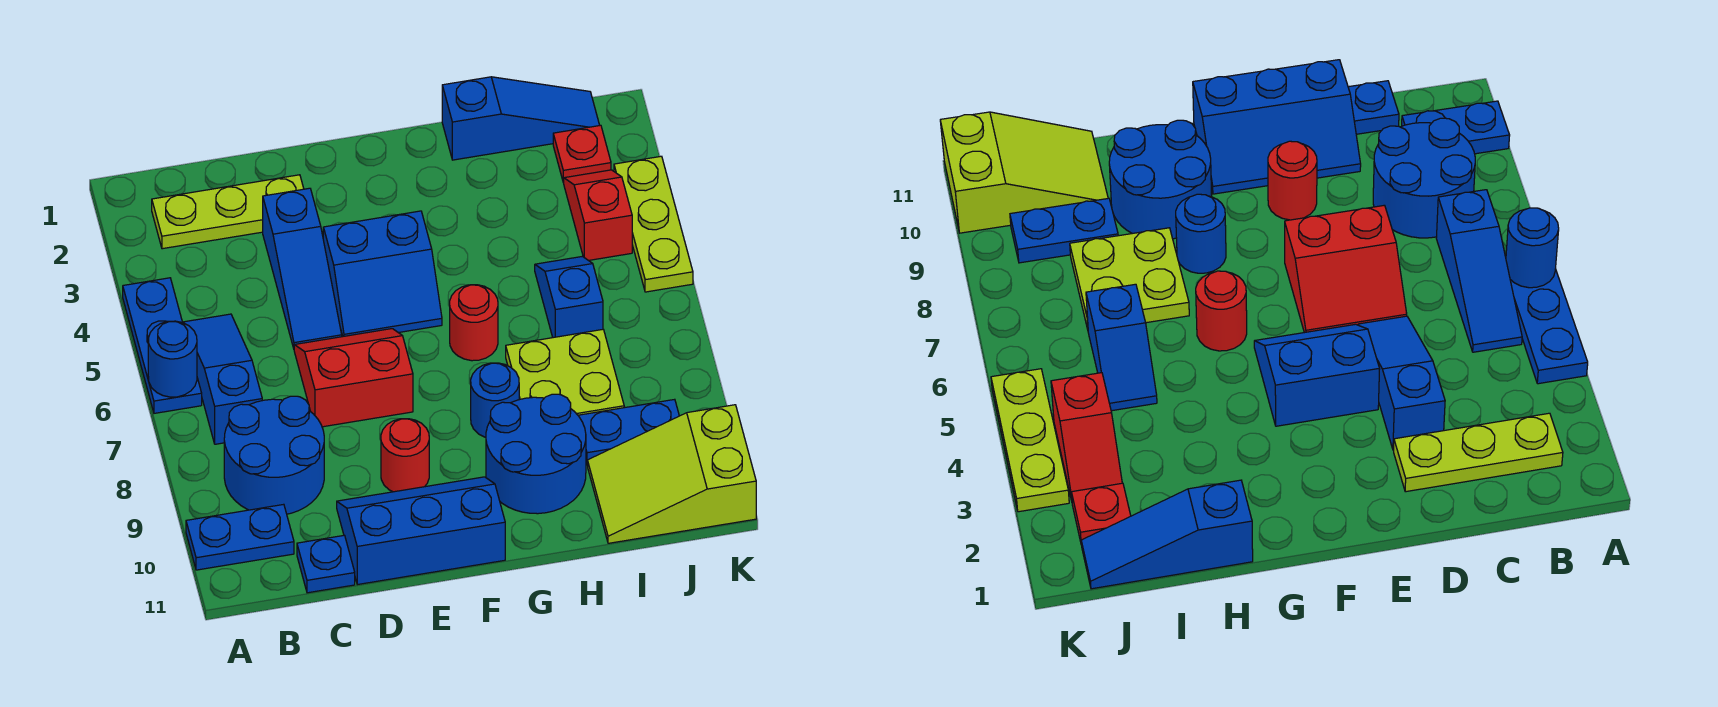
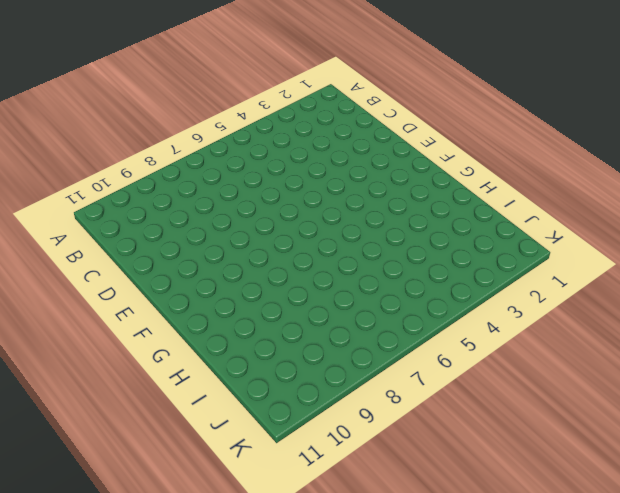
none -> blue plate A4:A6 level 1
none -> blue plate A10:B10 level 1
none -> lime plate B2:D2 level 1

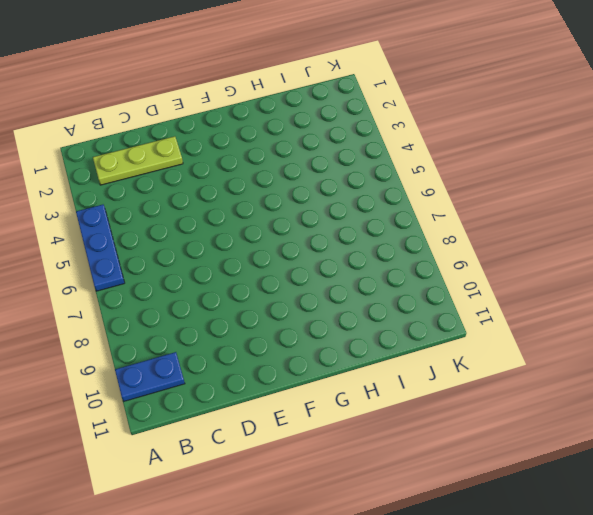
none -> blue slope B5:B7 level 1 top 7
none -> blue round brick B8:C9 level 1
none -> blue plate C11 level 1

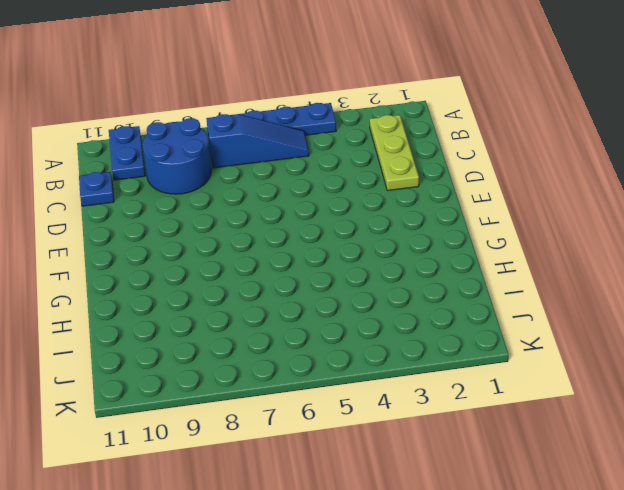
none -> blue slope D3:D5 level 1 top 3
none -> red slope D6:E7 level 1 top 7
none -> blue slope D10:F11 level 1 top 11

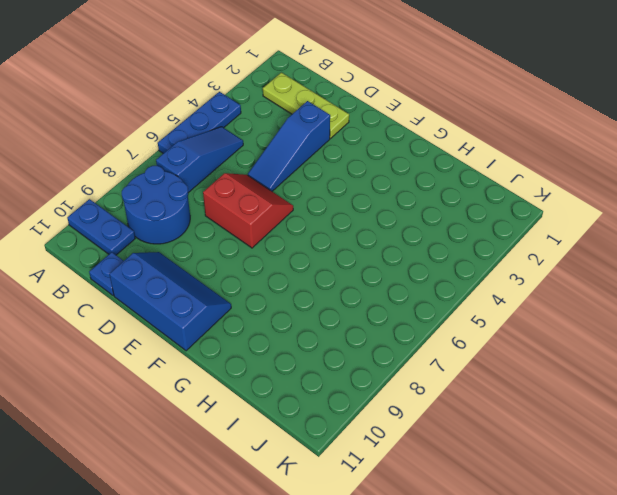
none -> blue slope E4:F5 level 1 top 4
none -> red round brick E9 level 1
none -> red round brick G6 level 1

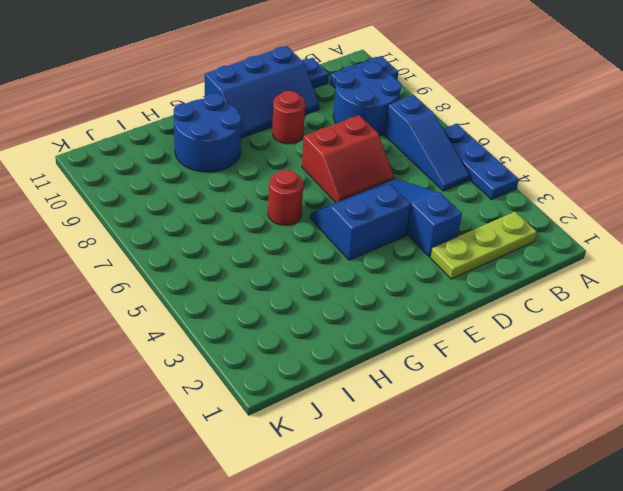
none -> blue round brick G8 level 1
none -> blue slope H1:J1 level 1 top H
none -> lime plate H7:I8 level 1

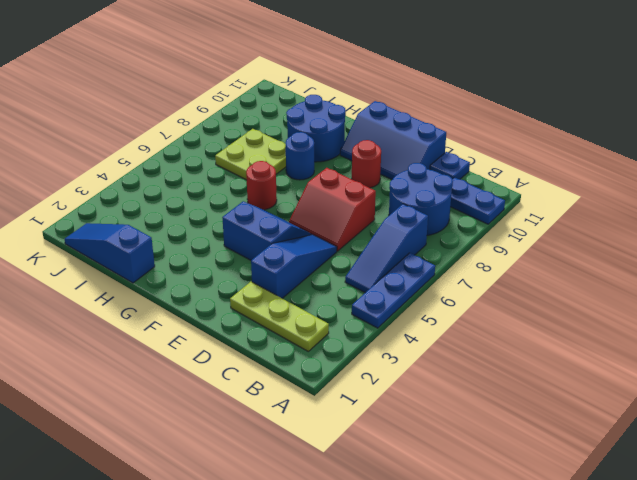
none -> blue slope I5:I6 level 1 top 6
none -> blue plate I9:J9 level 1
none -> lime slope I10:K11 level 1 top K

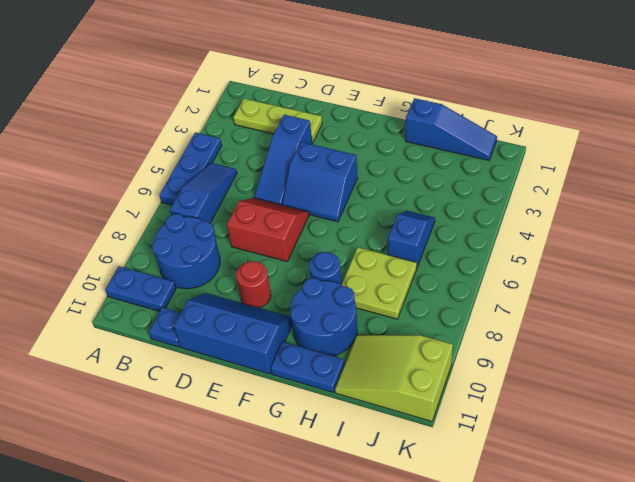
blue plate G11:H11 level 1 -> blue plate I9:J9 level 1
none -> red round brick G6 level 1
none -> red plate J2 level 1
none -> red slope J3:J4 level 1 top 4

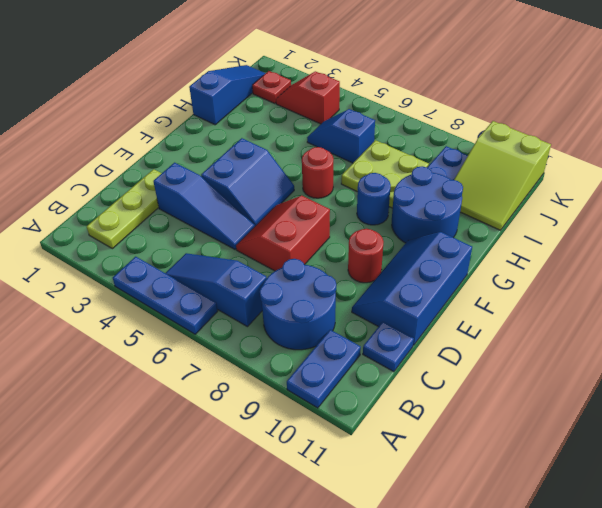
none -> lime plate K3:K5 level 1
none -> blue round brick A6 level 2

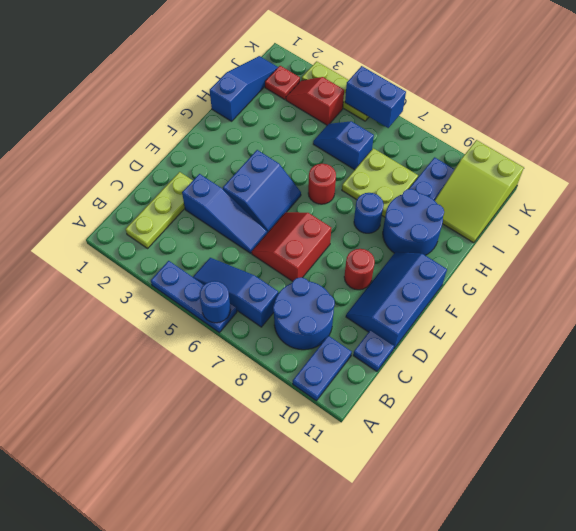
blue brick K5:K6 level 2 -> none

